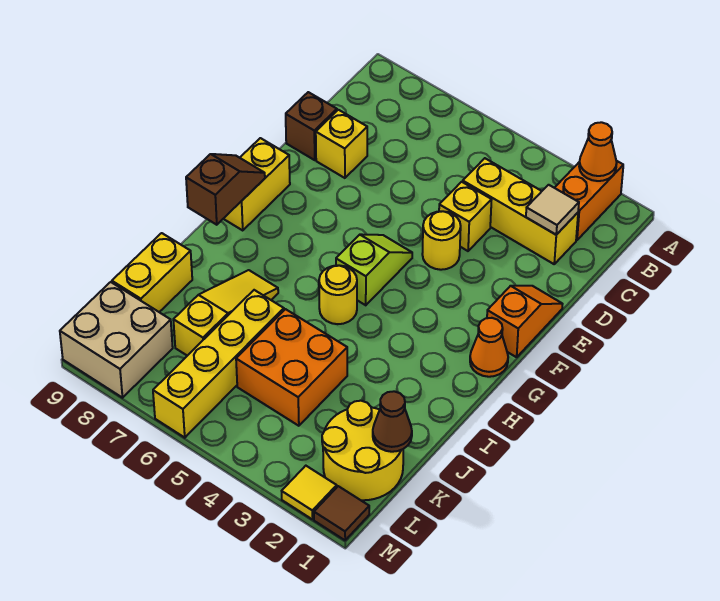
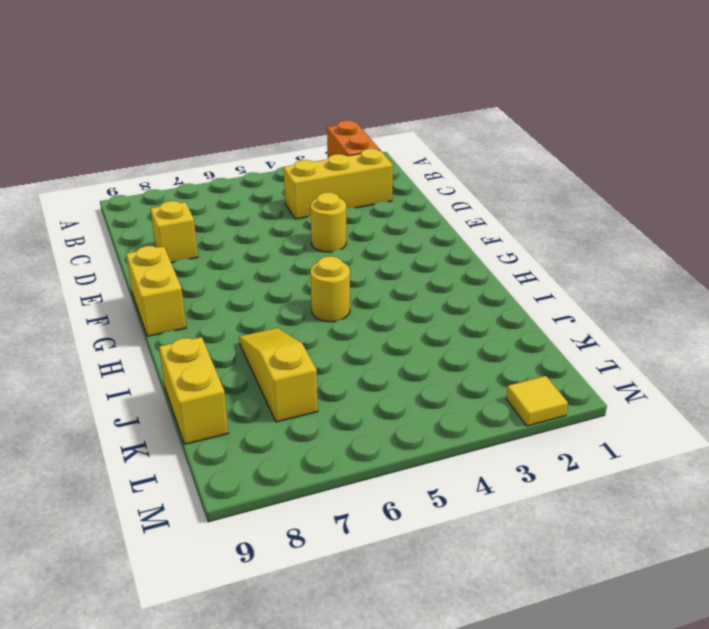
none -> yellow brick D4 level 1
none -> brown brick D9 level 1
none -> orange slope E1:F1 level 1 top F

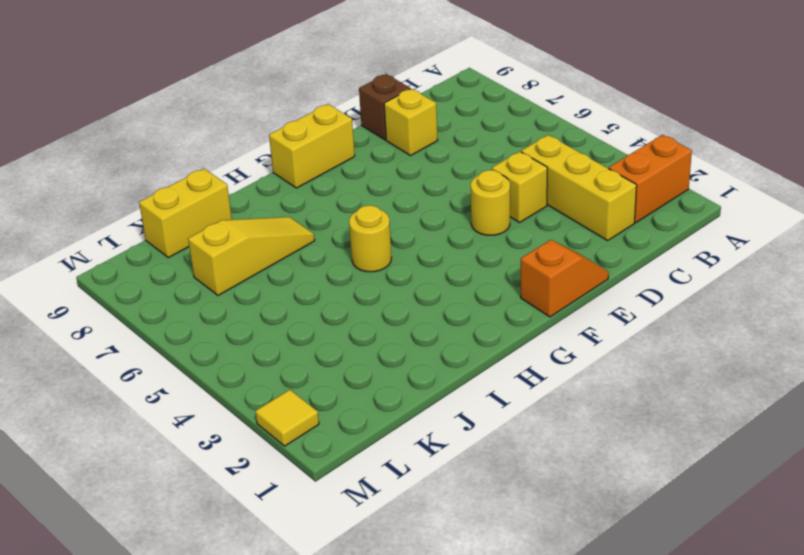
none -> lime slope F5:G5 level 1 top G
none -> orange cone G1 level 1
none -> orange brick J4:K5 level 1

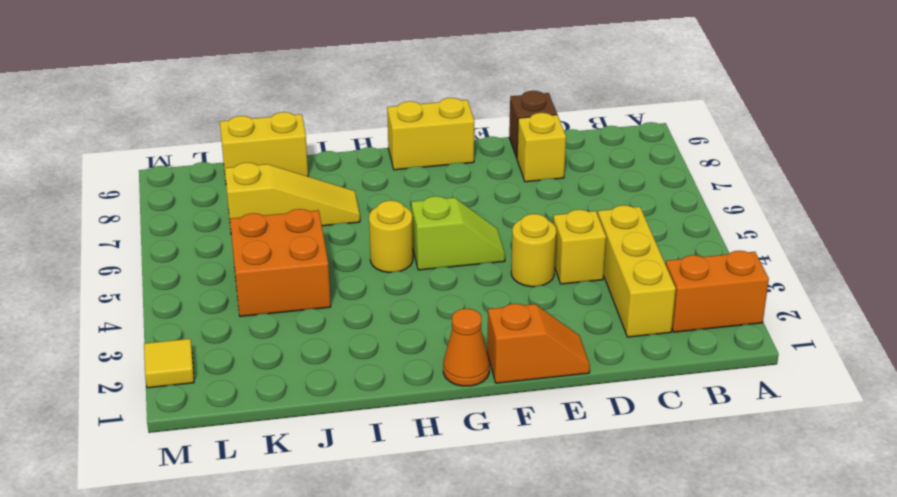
none -> yellow brick J6:M6 level 1
none -> yellow round brick K1:L2 level 1
none -> tan brick L8:M9 level 1

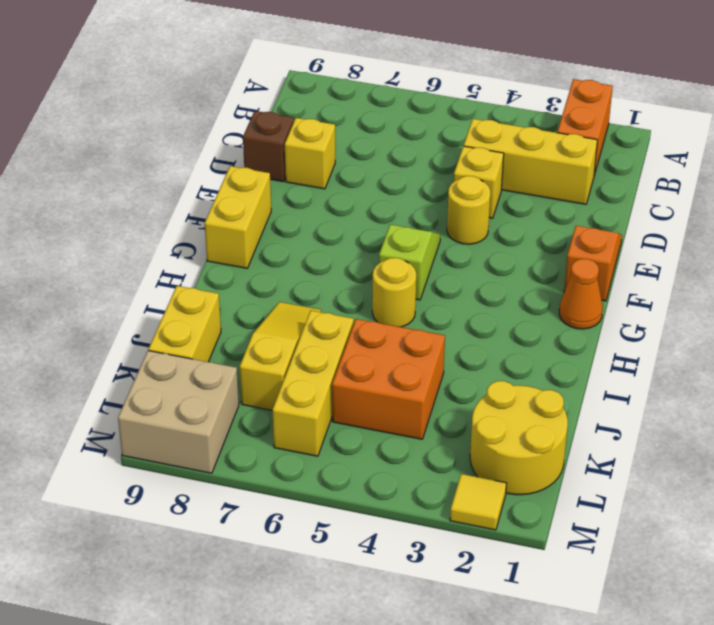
yellow brick J6:L6 level 1 -> yellow brick J6:M6 level 1
none -> brown tile M1 level 1
none -> orange cone A2 level 2
none -> tan tile C2 level 2

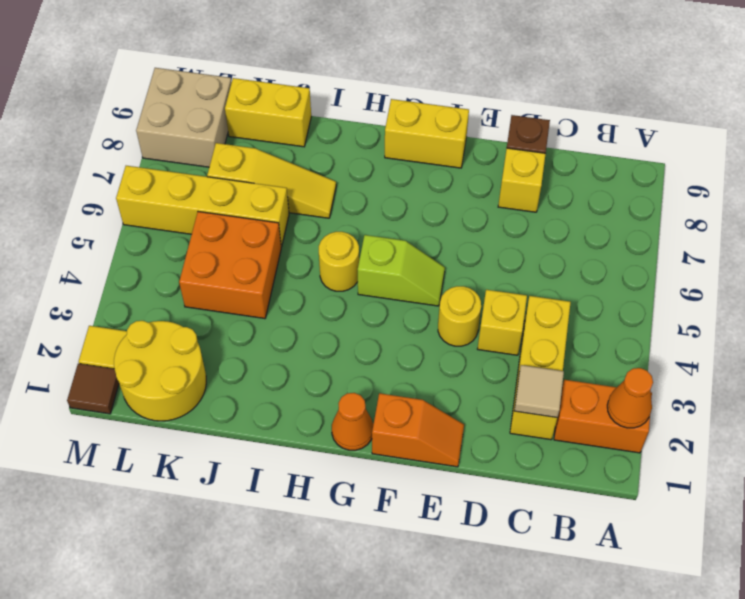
none -> brown slope G9:H9 level 2 top H
none -> brown cone K1 level 2

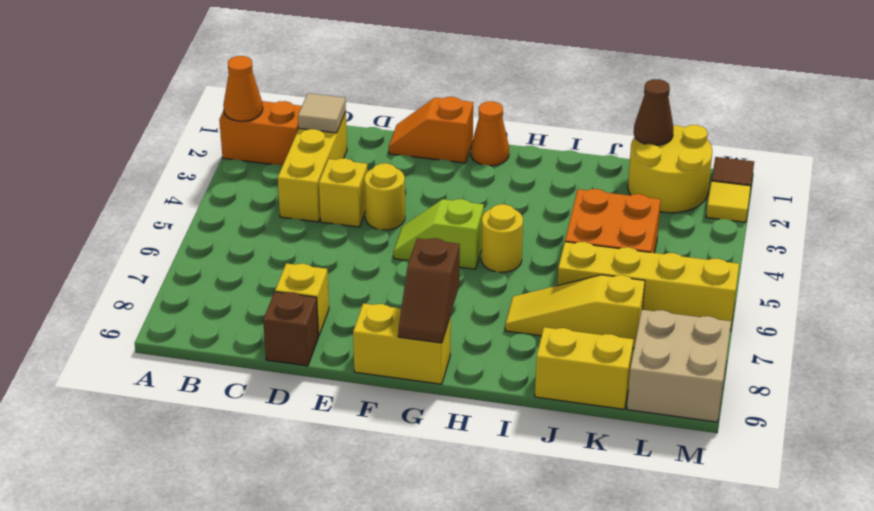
brown slope G8:G9 level 2 top 8 -> brown slope G9:H9 level 2 top H

